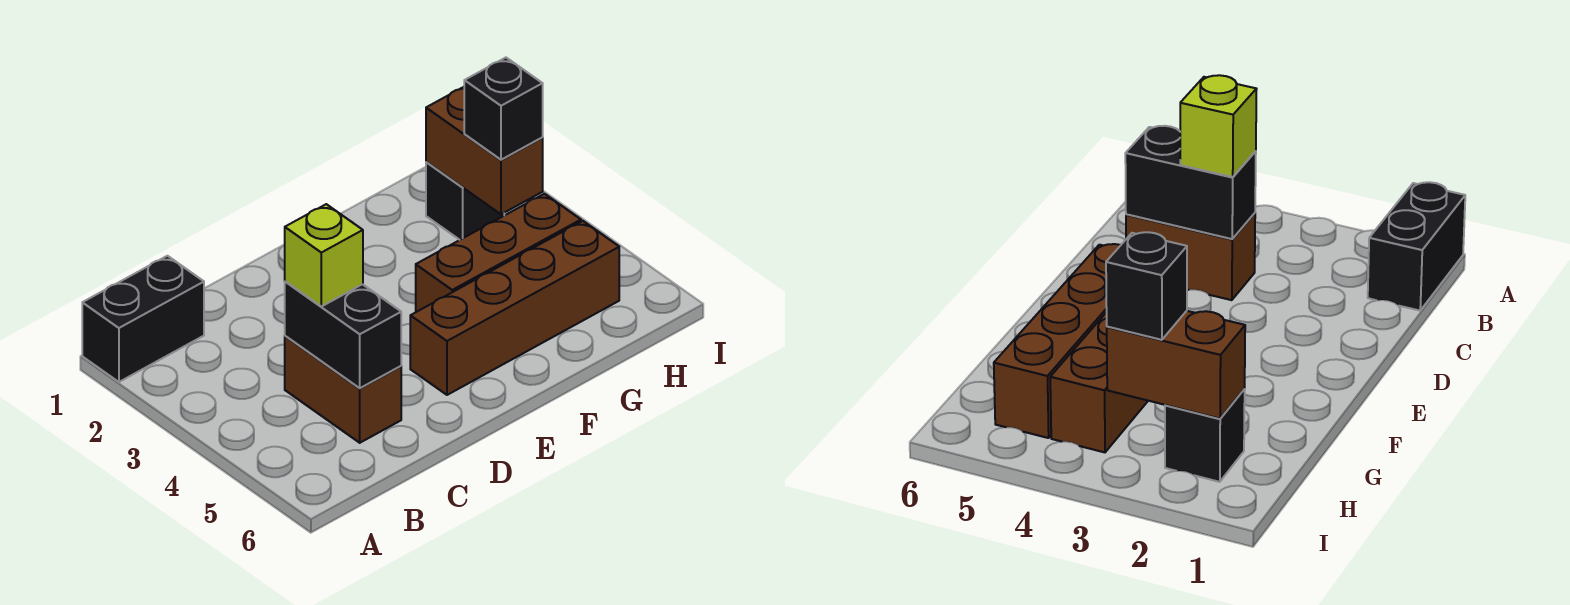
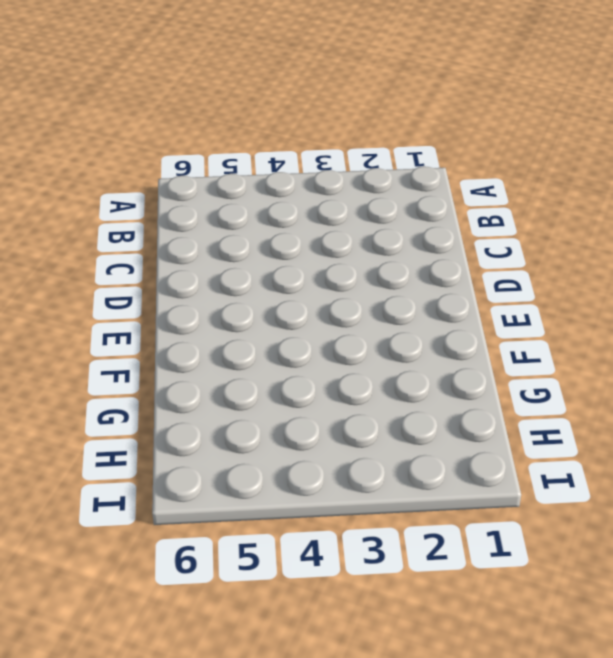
none -> black brick A1:B1 level 1
none -> brown brick C4:C5 level 1

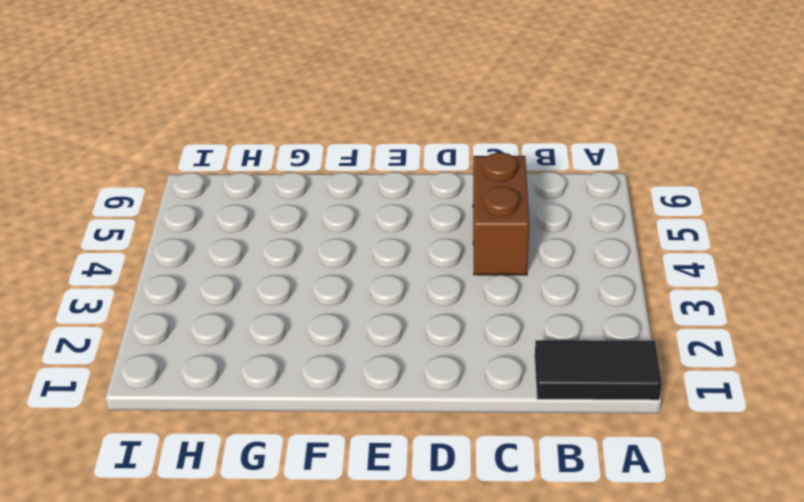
black tile A1:B1 level 1 -> black brick A1:B1 level 1
none -> brown brick E5:H5 level 1
none -> brown brick F4:H4 level 1

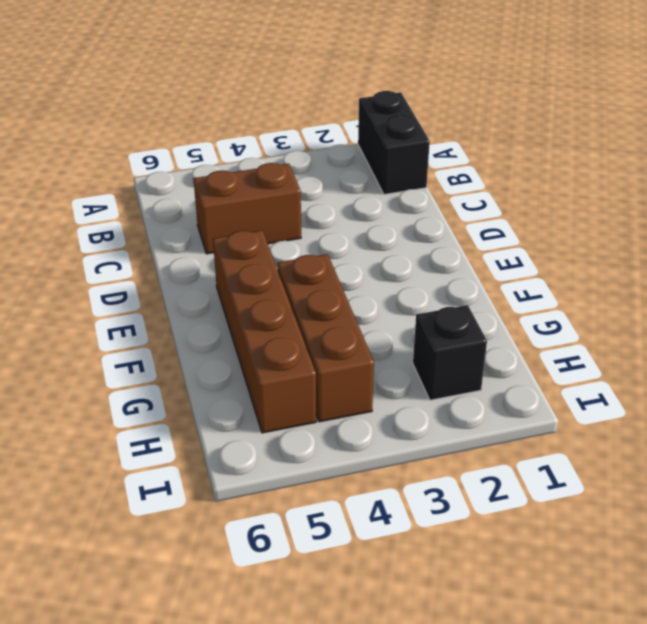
none -> black brick C4:C5 level 2
none -> brown brick H2:H3 level 2

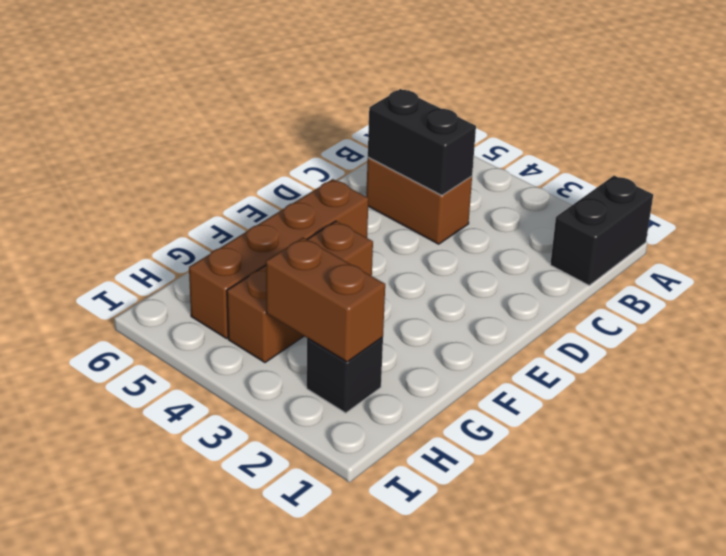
none -> lime brick C4 level 3
none -> black brick H3 level 3

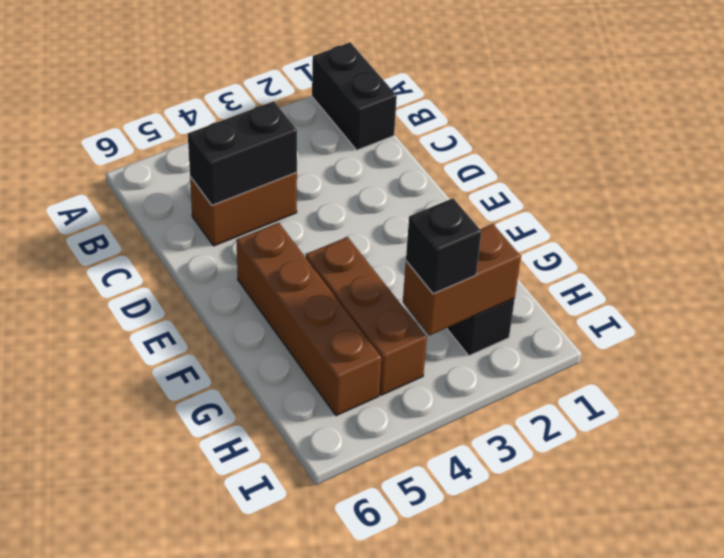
none -> lime brick C4 level 3

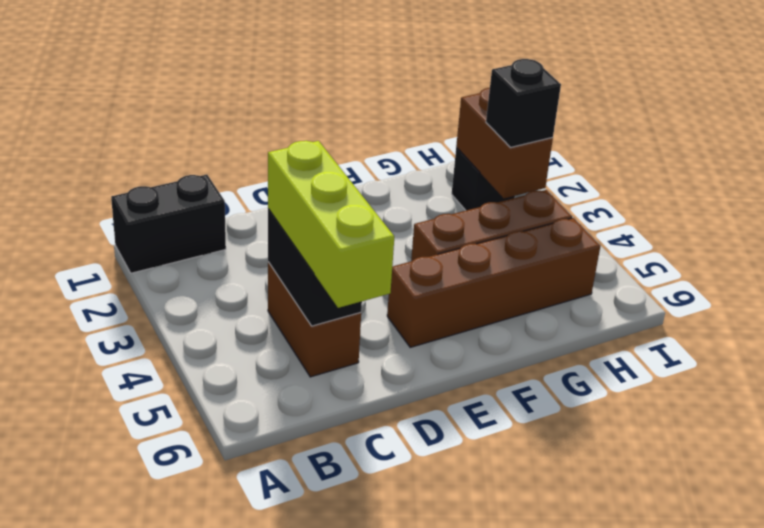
lime brick C4:C6 level 3 -> lime brick C4 level 3

